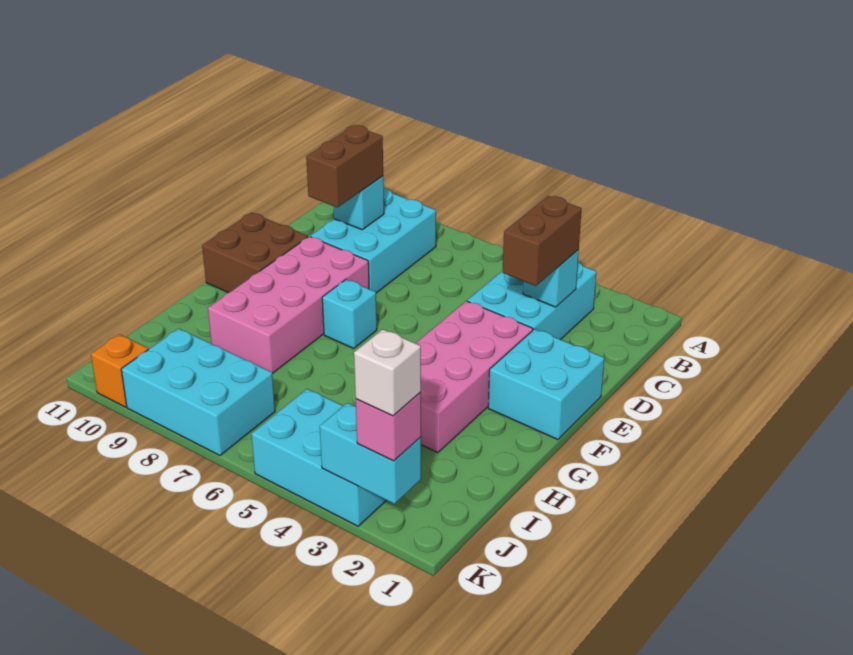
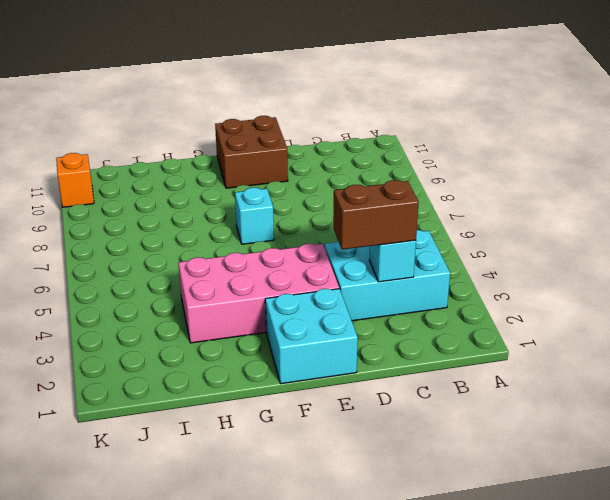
none -> cyan brick B8:D9 level 1
none -> pink brick E8:H9 level 1
none -> cyan brick J3:K5 level 1

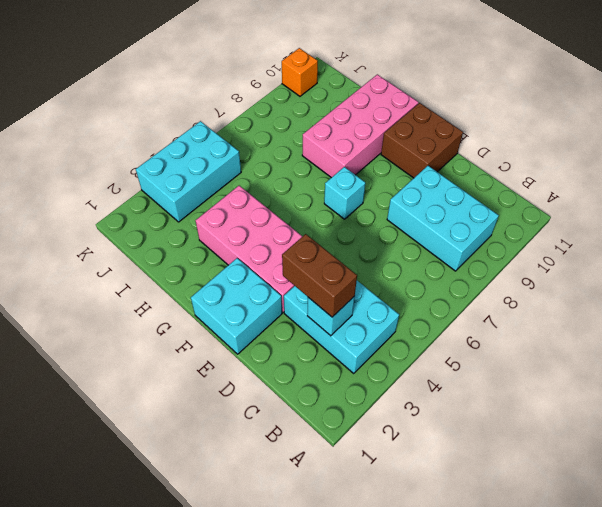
pink brick G8:H11 level 1 -> pink brick E8:H9 level 1
none -> cyan brick J7:K9 level 1
none -> cyan brick C9 level 2
none -> cyan brick K2:K3 level 2

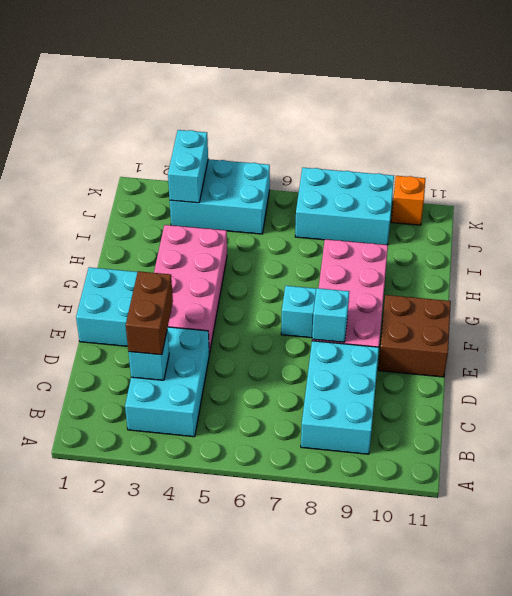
cyan brick E8 level 2 -> cyan brick C9 level 2
cyan brick J3:K3 level 2 -> cyan brick K2:K3 level 2
none -> brown brick C9:D9 level 3
none -> pink brick K2 level 3
none -> white brick K2 level 4

